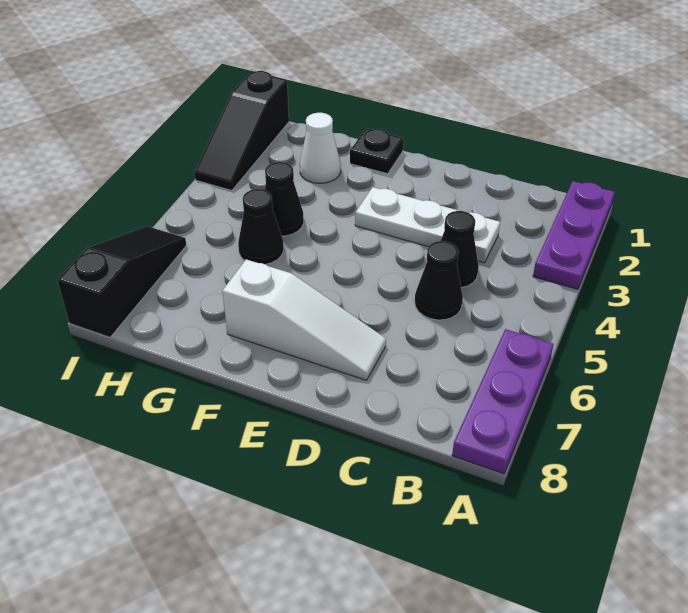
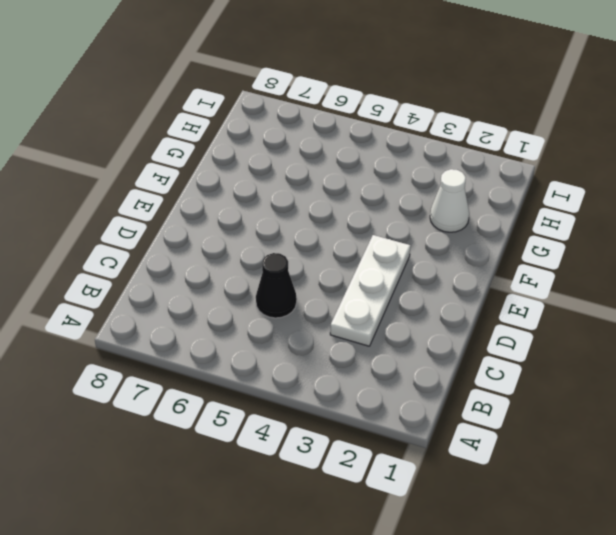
none -> purple plate A1:A3 level 1
none -> purple plate A6:A8 level 1
none -> black cone C4 level 1

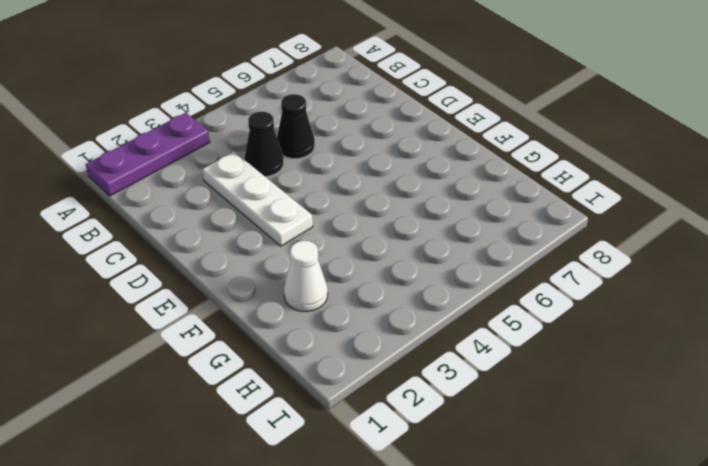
none -> purple plate A6:A8 level 1
none -> white slope D7:F7 level 1 top F
none -> black plate F1 level 1

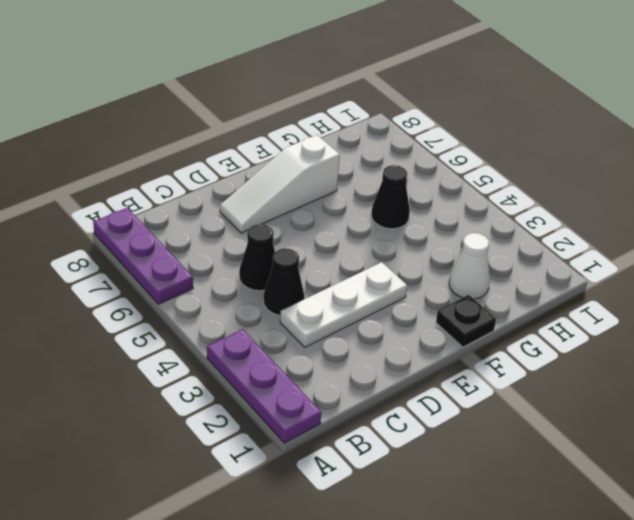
none -> black cone G4 level 1
none -> black slope I1:I3 level 1 top 1
none -> black slope I6:I8 level 1 top 8

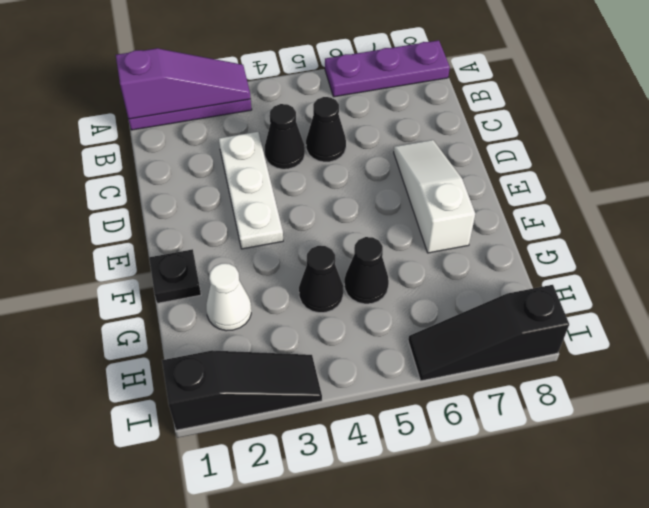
purple slope A1:A3 level 2 top 1 -> none

